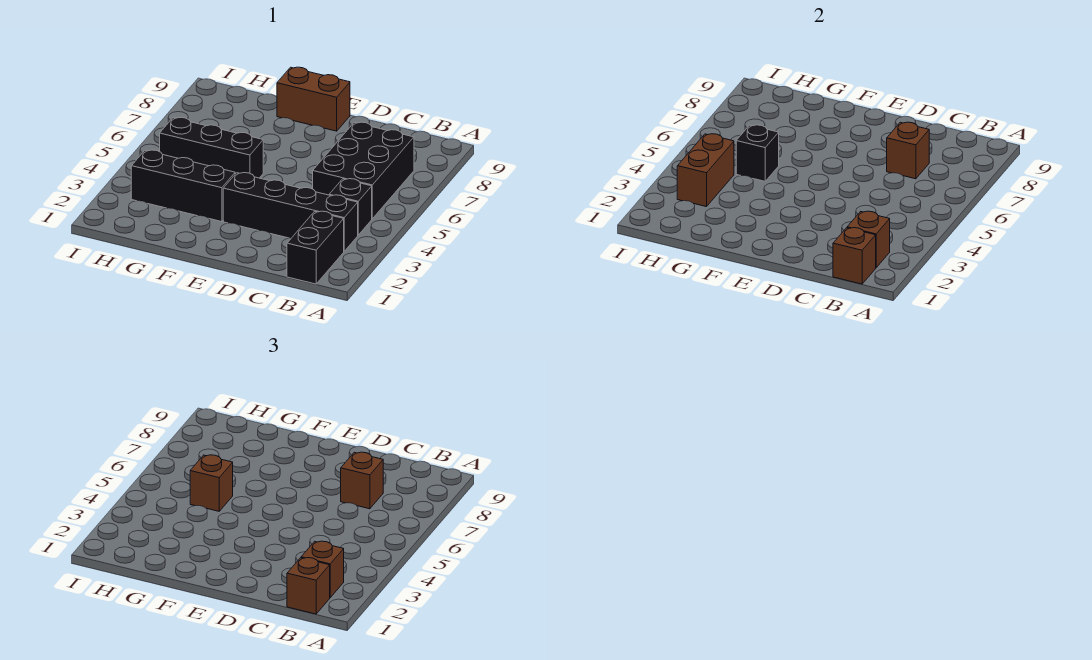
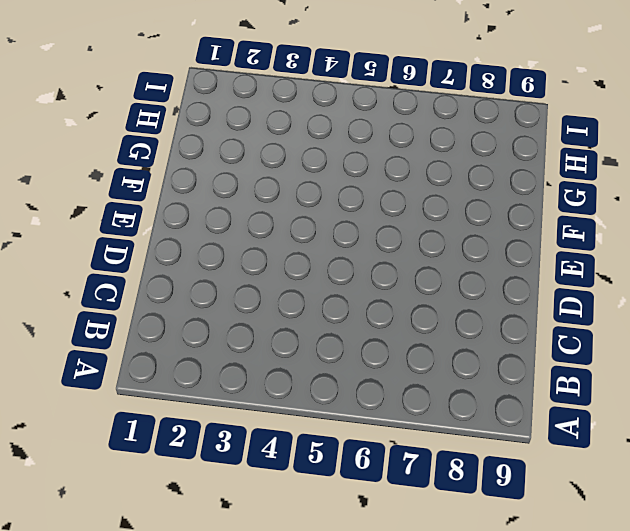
none -> black brick B1:B2 level 1
none -> black brick B3:E3 level 1
none -> black brick B4 level 1

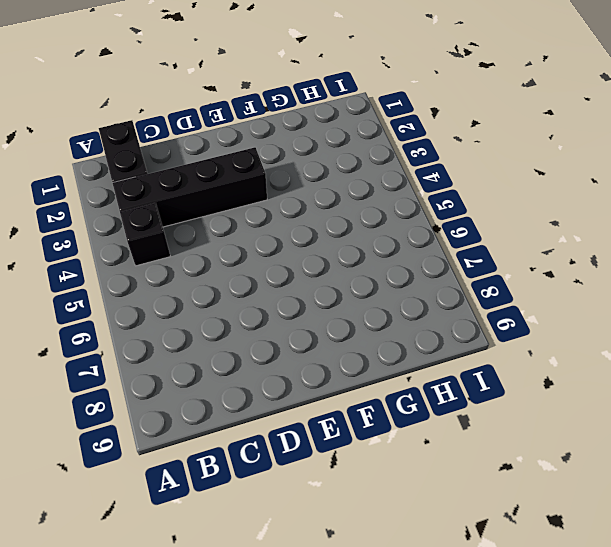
none -> black brick B5:C7 level 1
none -> brown brick E9:F9 level 1
none -> black brick F3:H3 level 1

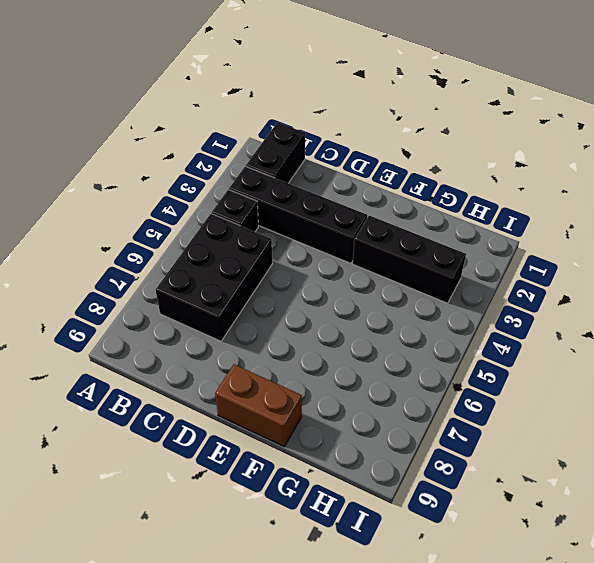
none -> black brick F5:H5 level 1
none -> brown brick B1 level 2
none -> brown brick B2 level 2

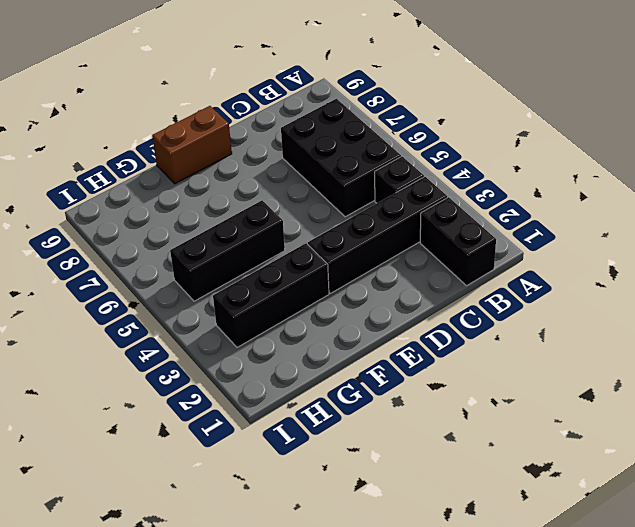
none -> brown brick B1 level 2
none -> brown brick B2 level 2
none -> brown brick C7 level 2

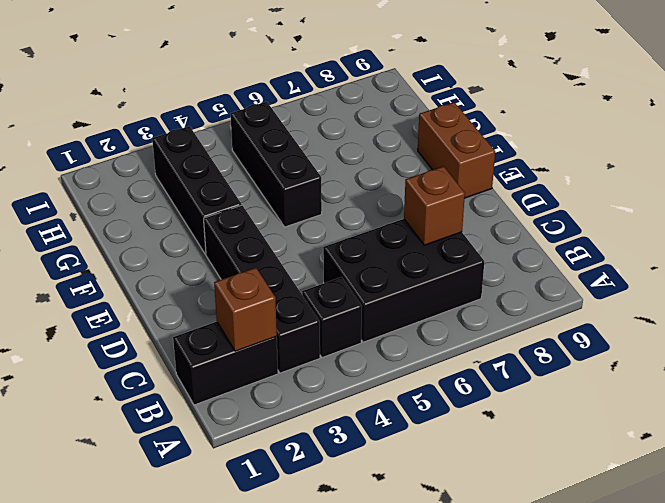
none -> brown brick B1 level 2
none -> black brick G5 level 2
none -> brown brick H3:H4 level 2

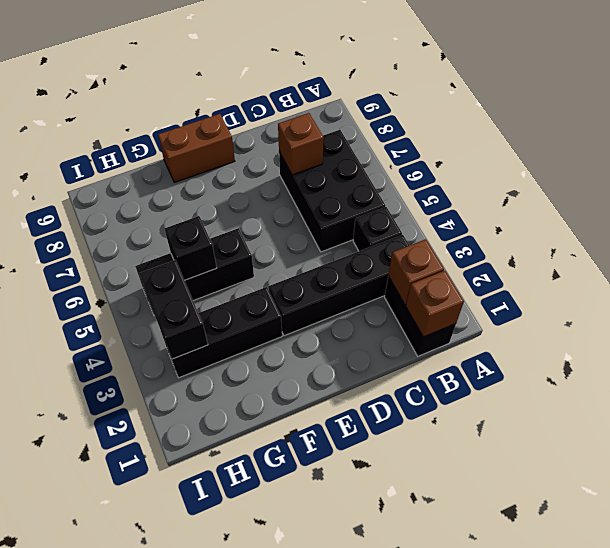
black brick H3:H4 level 2 -> brown brick H3:H4 level 2
none -> brown brick B1 level 3
none -> brown brick B2 level 3
none -> brown brick C7 level 3

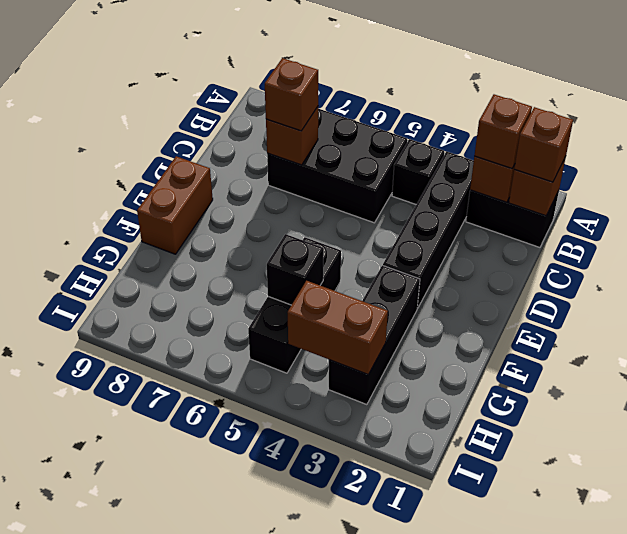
none -> brown brick G5 level 3

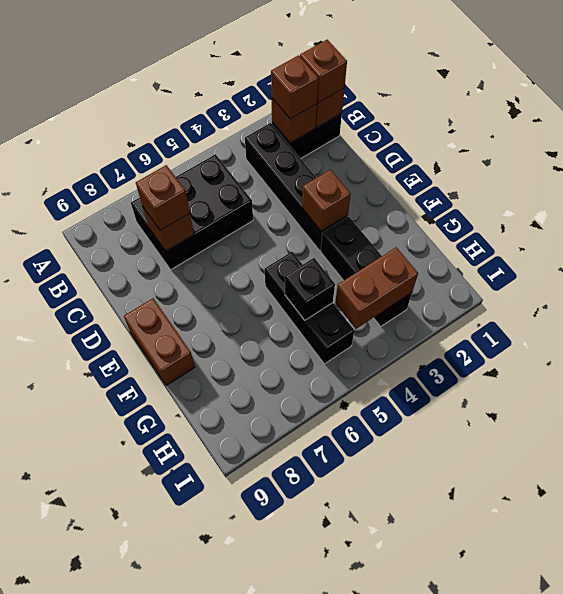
brown brick E3 level 2 -> brown brick G5 level 3
none -> black brick B4 level 1

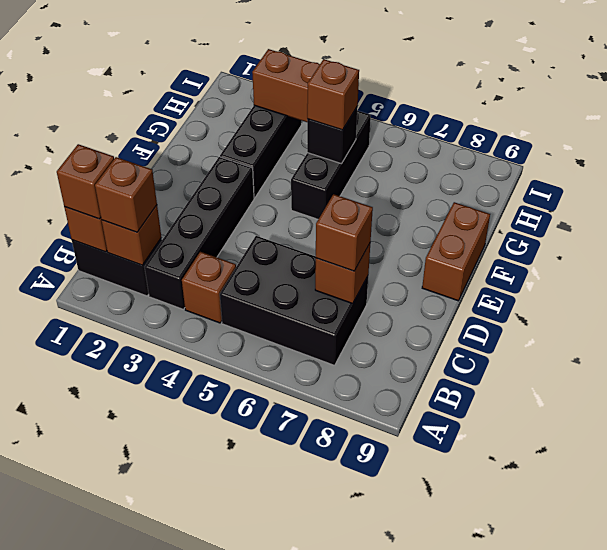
brown brick B4 level 1 -> black brick B4 level 1

